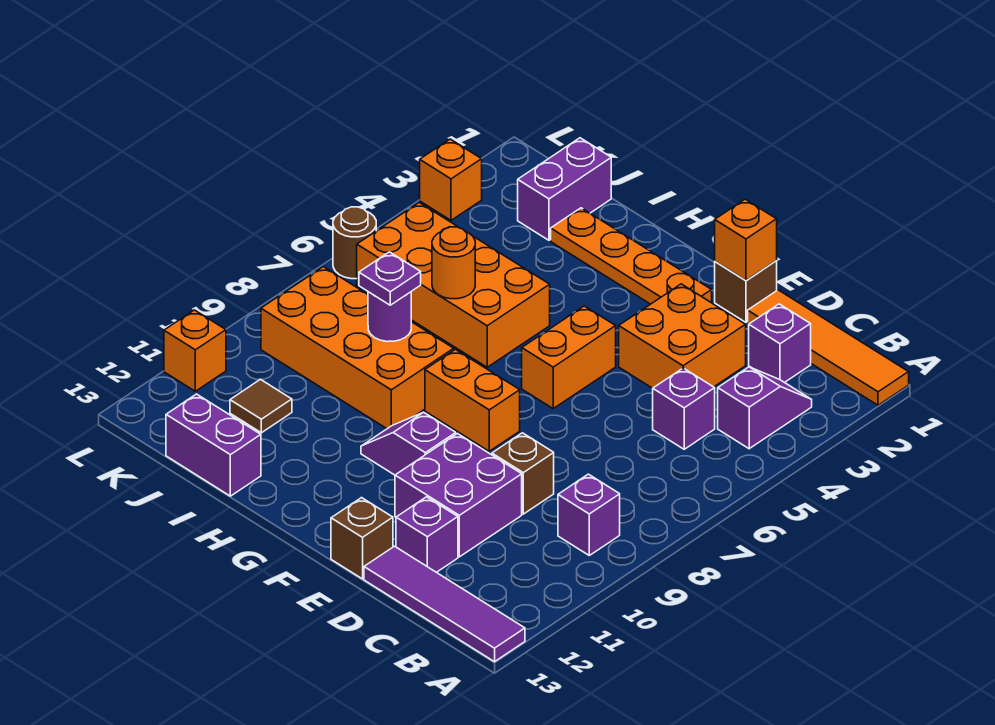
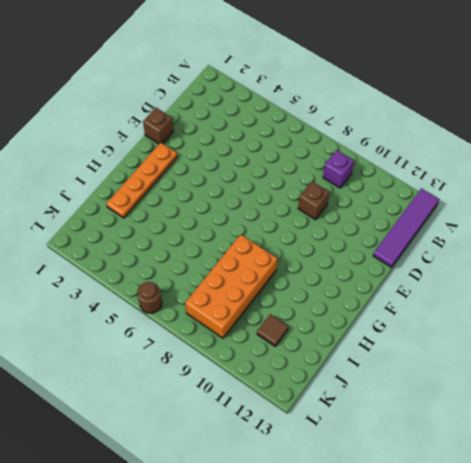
none -> orange tile A1:D1 level 1
none -> purple slope B3:B4 level 1 top 4
none -> purple brick C2 level 1

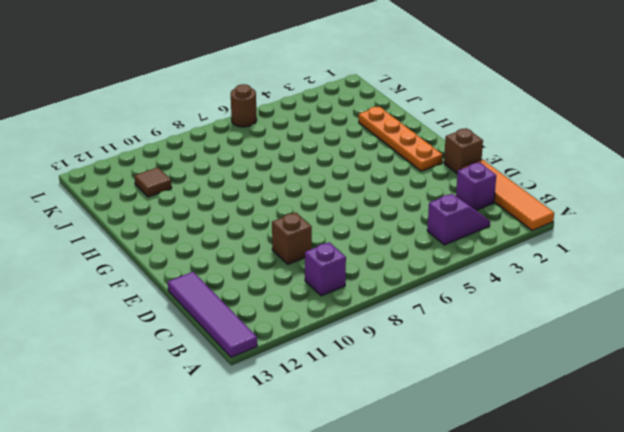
none -> purple brick C5 level 1
none -> orange brick D3:E4 level 1
none -> purple brick D10:E11 level 1

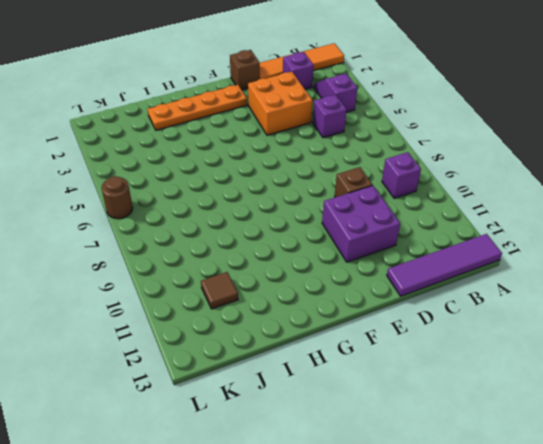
none -> purple brick D12 level 1
none -> brown brick E13 level 1
none -> orange brick F5:F6 level 1

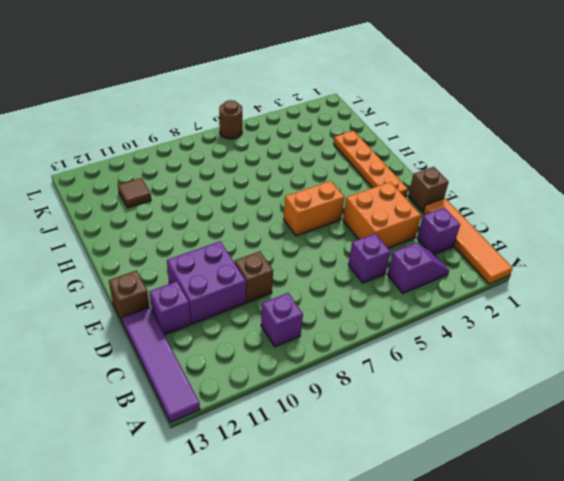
none -> orange brick F8:G8 level 1
none -> purple slope F10:G10 level 1 top F
none -> orange brick H5:K6 level 1

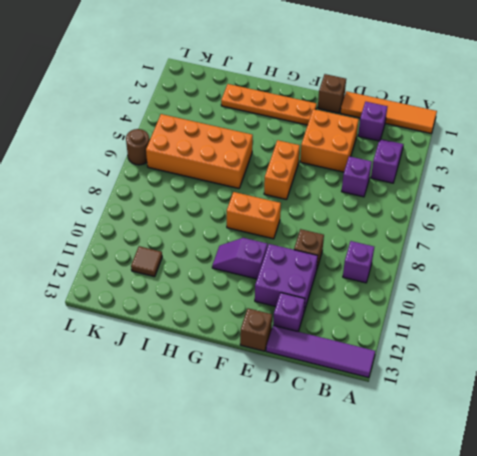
none -> orange brick H8:K9 level 1
none -> purple brick I13:J13 level 1
none -> purple brick J1:J2 level 1

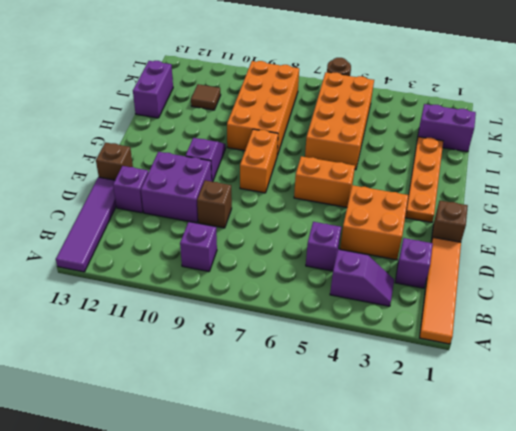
none -> orange brick L3 level 1
none -> orange brick L11 level 1
none -> orange brick E1 level 2

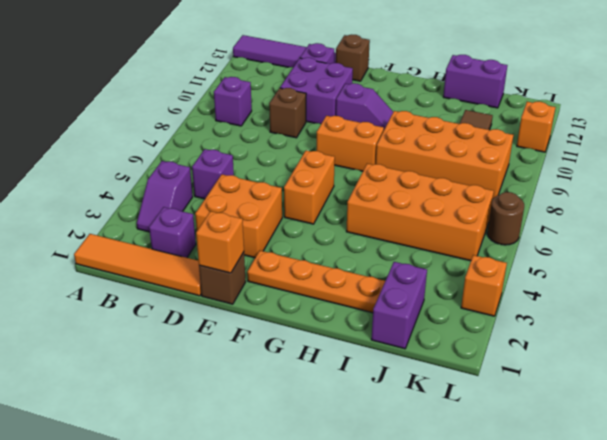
none -> orange round brick I6 level 2
none -> purple round brick I8 level 2
none -> purple plate I8 level 3

